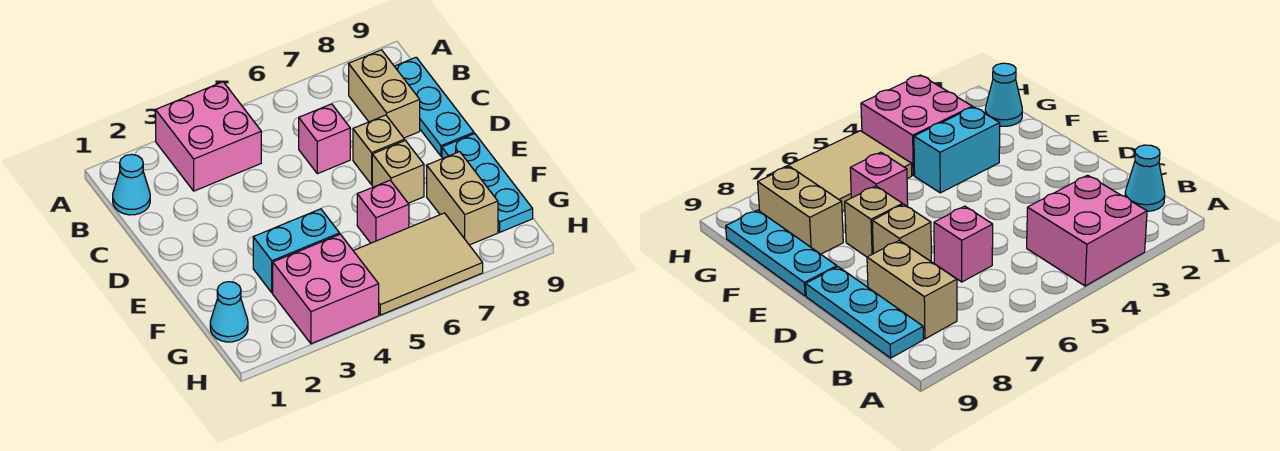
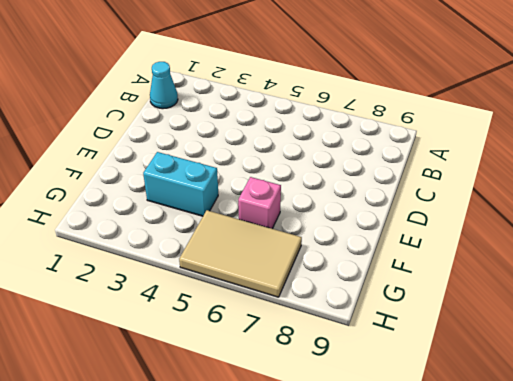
none -> pink brick A3:B4 level 1
none -> tan brick B8:C8 level 1
none -> cyan plate B9:D9 level 1

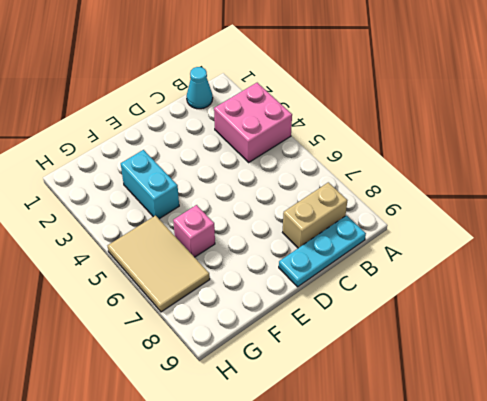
none -> pink brick C6 level 1
none -> tan brick D7 level 1
none -> tan brick E7 level 1

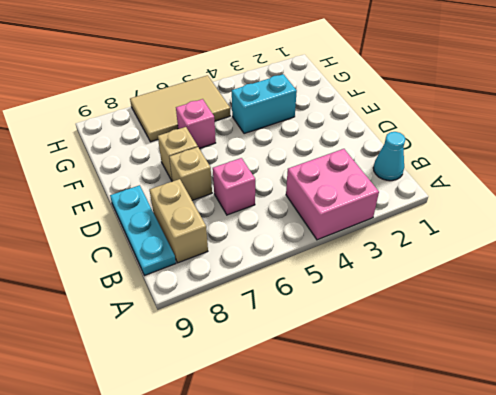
none -> cyan plate E9:G9 level 1
none -> tan brick F8:G8 level 1
none -> cyan cone G1 level 1

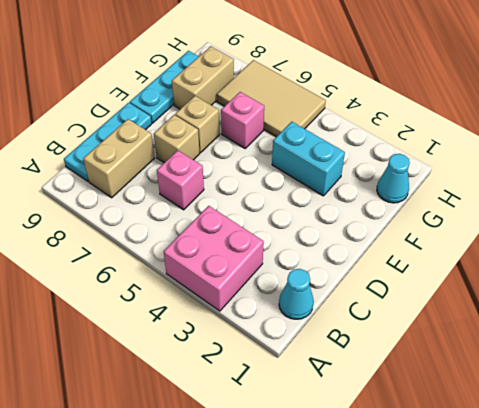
none -> pink brick G3:H4 level 1

